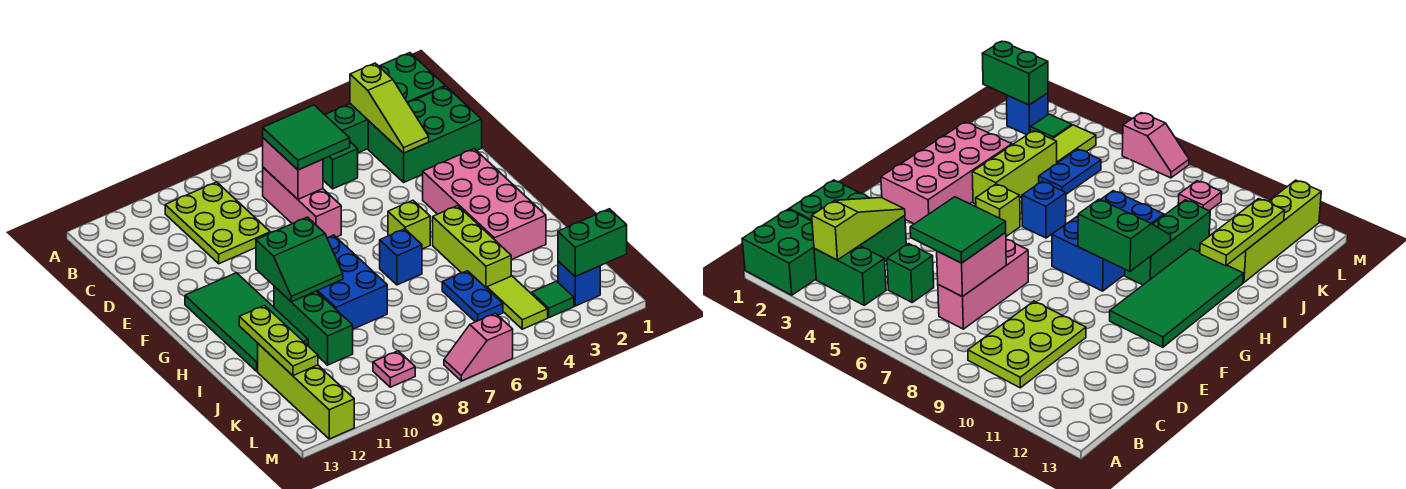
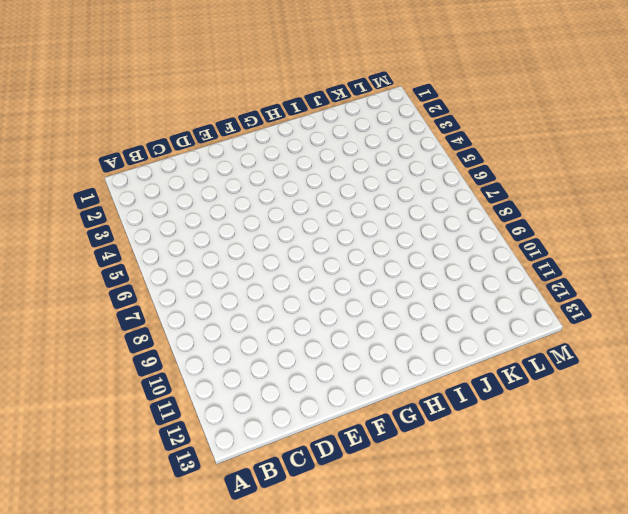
none -> green brick A1:B2 level 1
none -> green brick B3:B4 level 1
none -> lime plate B9:D10 level 1

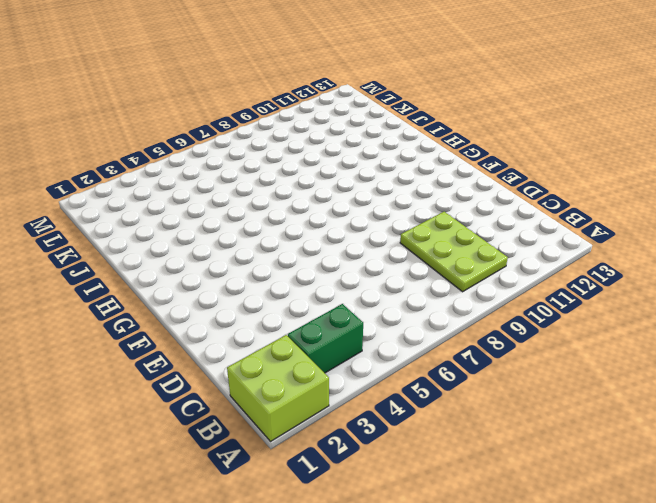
lime brick A1:B2 level 1 -> green brick A1:B2 level 1
none -> green brick C1:D3 level 1
none -> green brick C5 level 1
none -> pink brick C7:E7 level 1

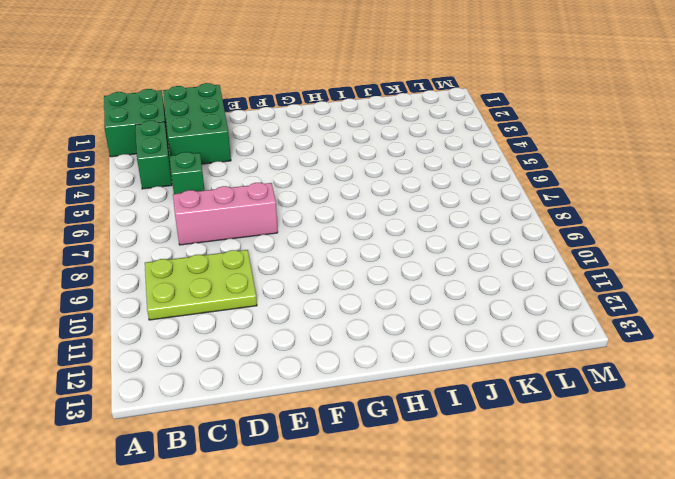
none -> pink brick F2:I3 level 1
none -> green tile F11:I12 level 1
none -> lime brick G5 level 1

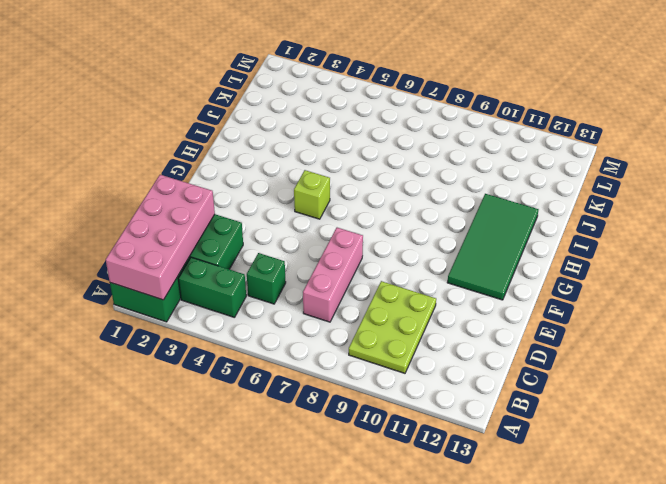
pink brick A1:D2 level 2 -> pink brick F2:I3 level 1
none -> blue brick G8:I9 level 1
none -> lime brick H4:J4 level 1
none -> blue brick H6 level 1

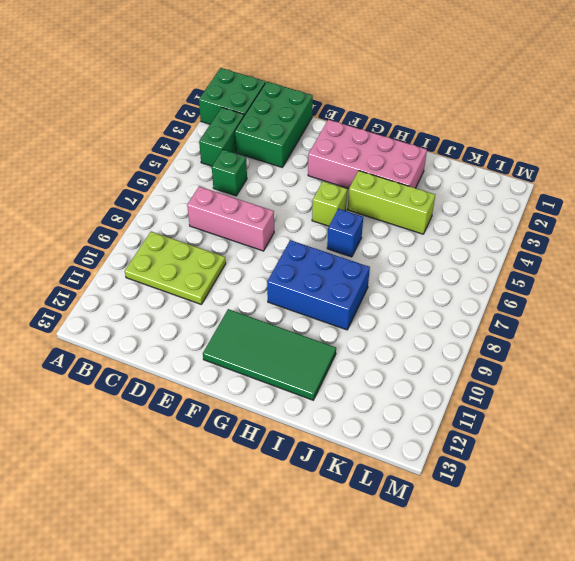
none -> green brick H10:J10 level 1
none -> blue plate J5:K5 level 1
none -> lime brick J12:M12 level 1

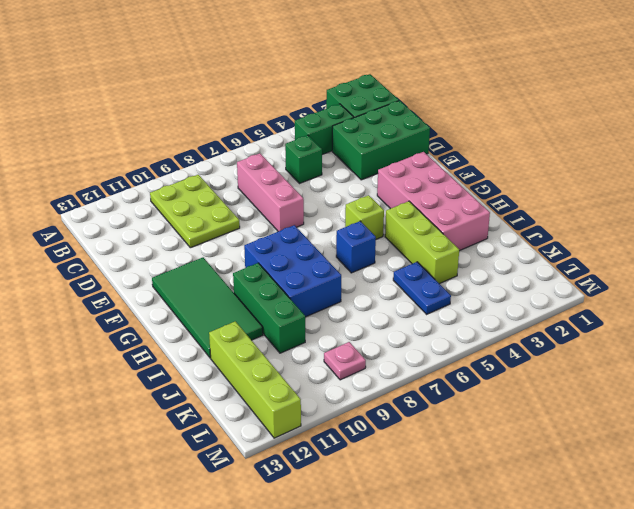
none -> lime tile K4:L4 level 1
none -> blue brick L2 level 1
none -> green tile L3 level 1

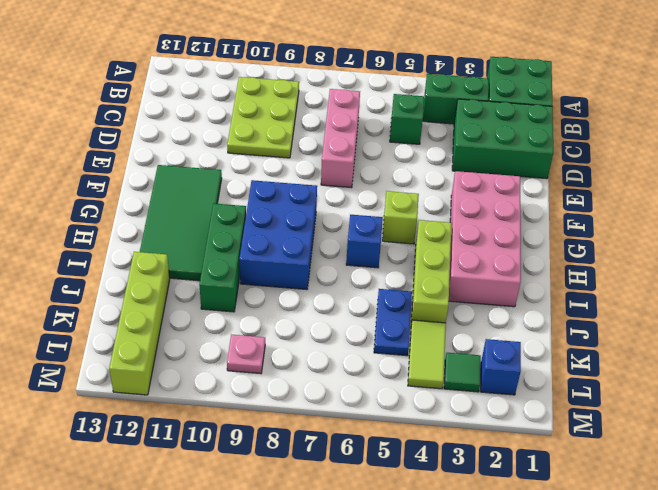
none -> pink slope M6:M7 level 1 top 6
none -> lime slope B3:D3 level 2 top B
none -> pink brick C7:D7 level 2

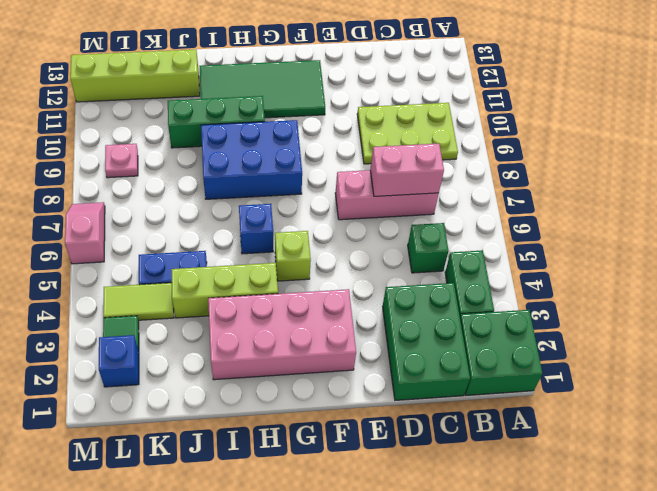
none -> lime slope B3:D3 level 2 top B
none -> green slope G9:H10 level 2 top G
none -> lime plate I12:K12 level 2

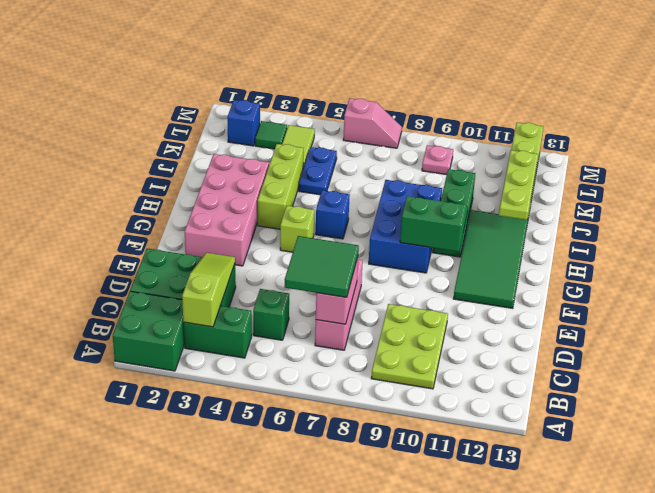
none -> green brick L1:L2 level 2

